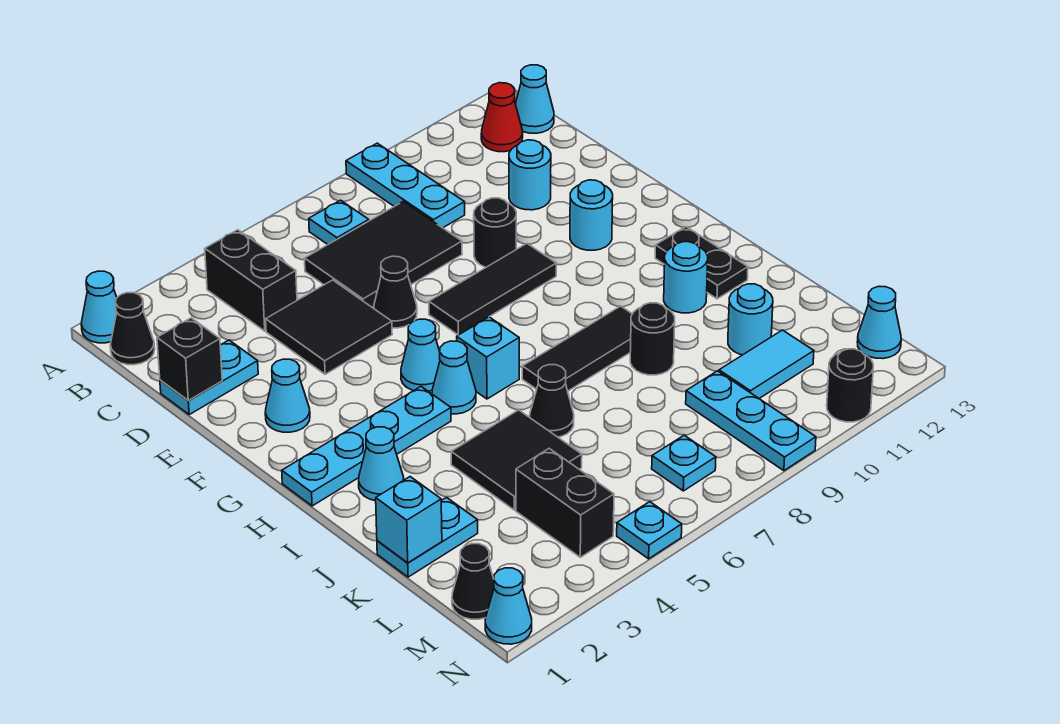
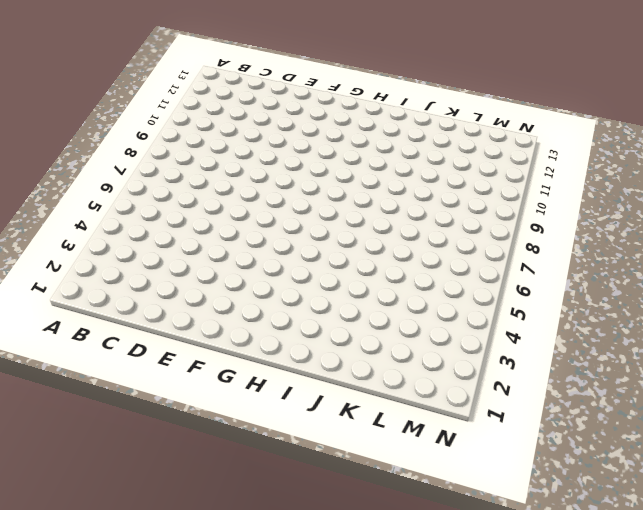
none -> cyan cone A1 level 1
none -> cyan plate A9:C9 level 1
none -> black cone B1 level 1
none -> black brick B4:C4 level 1

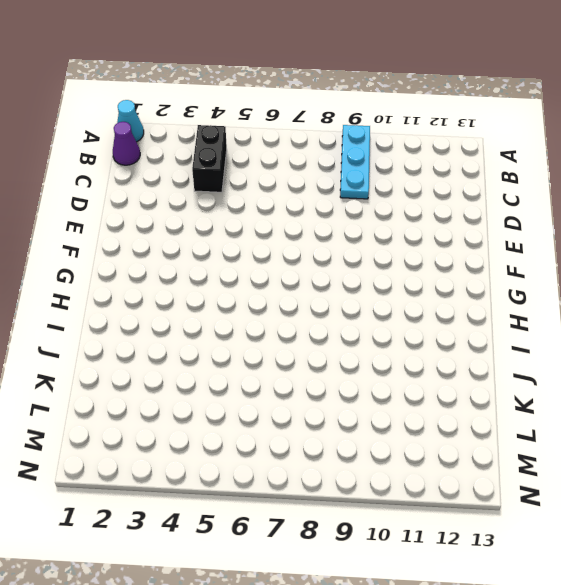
purple cone B1 level 1 -> black cone B1 level 1
none -> cyan plate B7 level 1
none -> red cone B12 level 1
none -> cyan cone B13 level 1
none -> black tile C6:D8 level 1

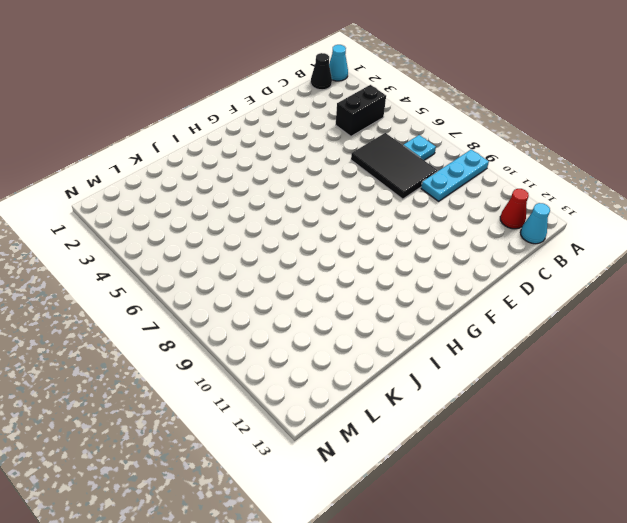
none -> cyan plate D1:D2 level 1
none -> black tile D4:E5 level 1
none -> cyan round brick D11 level 1
none -> black cone E6 level 1

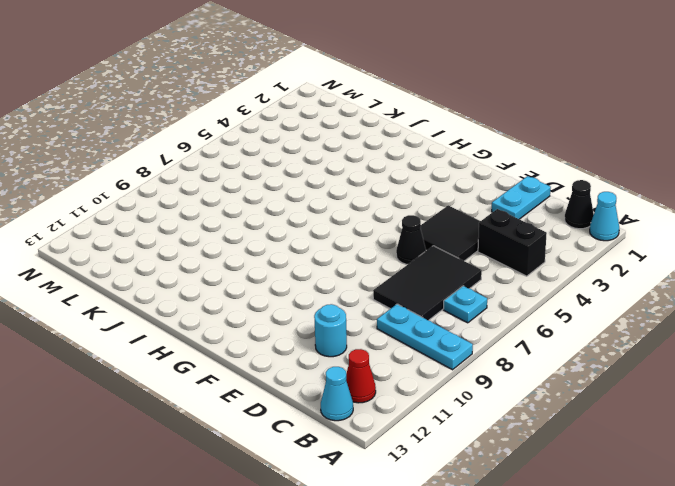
none -> black round brick E9 level 1
none -> cyan cone F2 level 1
none -> black tile F7:F9 level 1
none -> cyan round brick F11 level 1

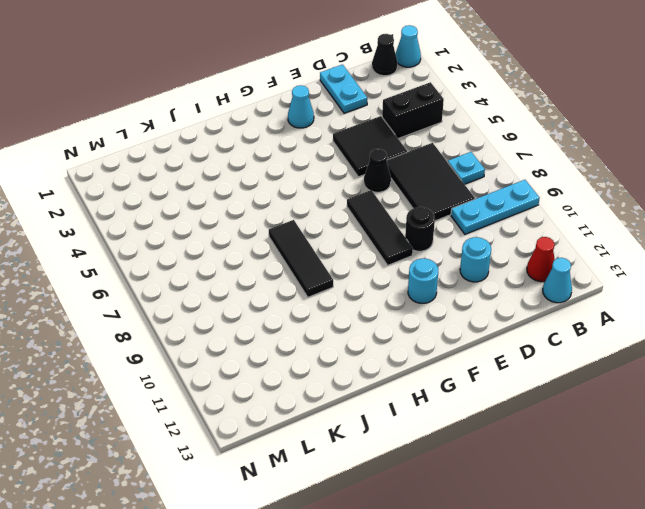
none -> cyan cone G5 level 1
none -> cyan plate H1:H4 level 1
none -> cyan cone H5 level 1
none -> cyan brick H6 level 1

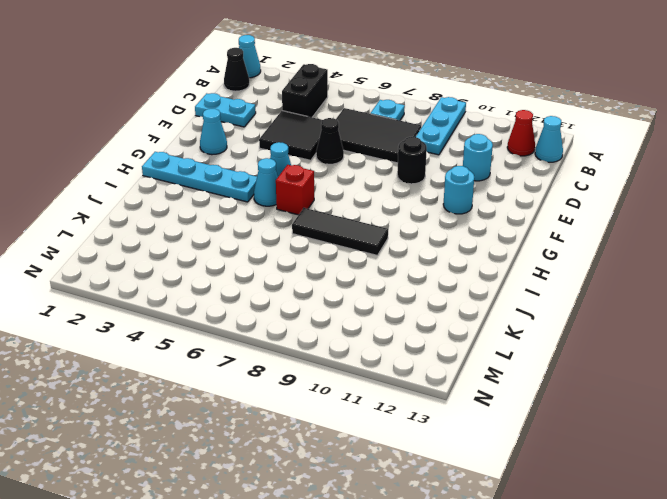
red brick H6 level 1 -> cyan brick H6 level 1
none -> black tile F7:F9 level 1
none -> black plate H12:I12 level 1
none -> cyan cone I2 level 1
none -> cyan round brick I11 level 1

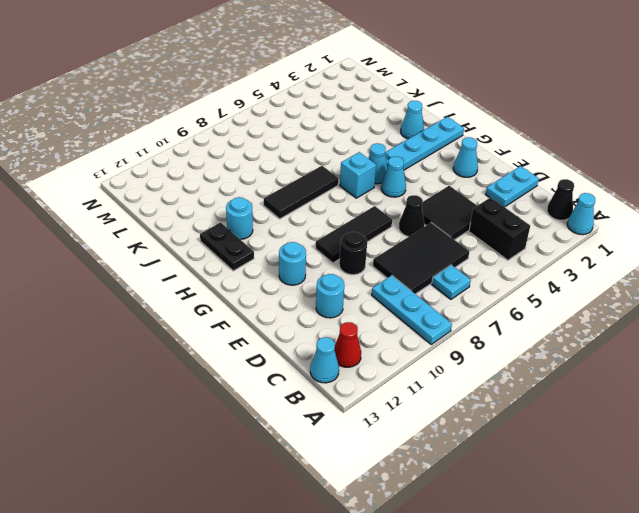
none -> black tile J4:K5 level 1
none -> black cone J6 level 1
none -> black round brick J9 level 1
none -> cyan plate K1:K2 level 1

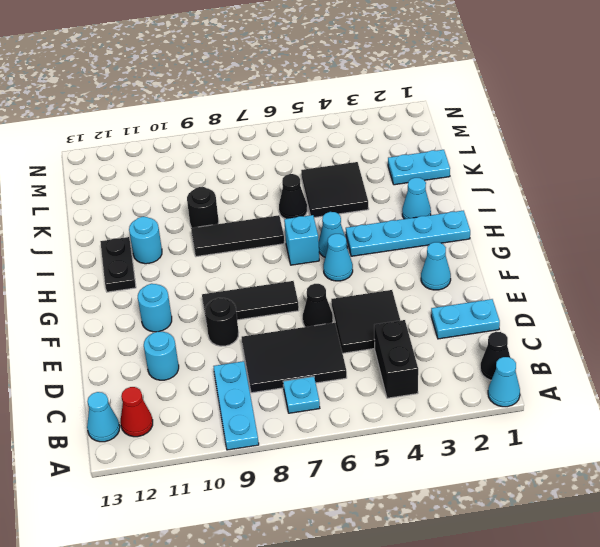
none -> cyan round brick K11 level 1
none -> black brick L4:M4 level 1
none -> cyan plate L9:N9 level 1
none -> cyan tile L10:L11 level 1

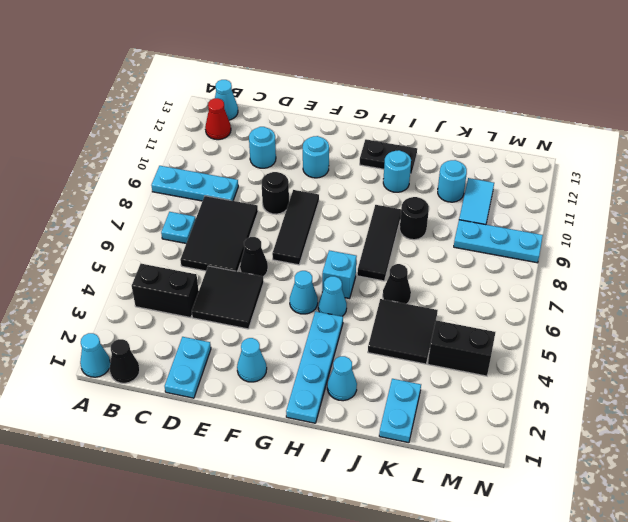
none -> black cone M1 level 1
none -> cyan plate M7 level 1
none -> cyan cone M13 level 1
none -> cyan cone N1 level 1

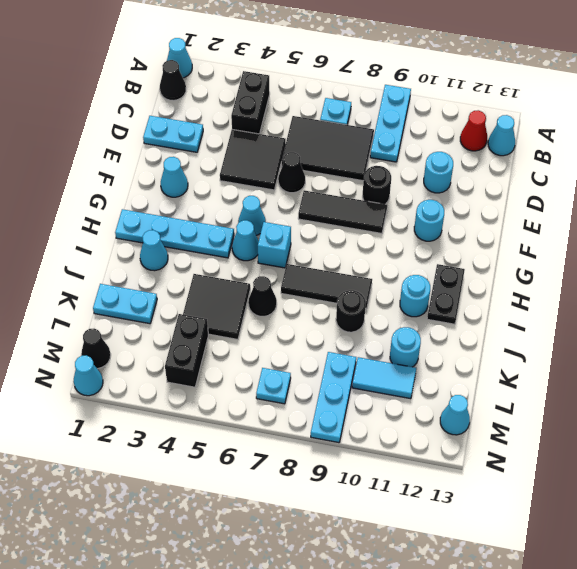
none -> cyan plate N5 level 1
none -> black round brick N11 level 1
none -> black brick D1 level 2
none -> cyan brick K1 level 2

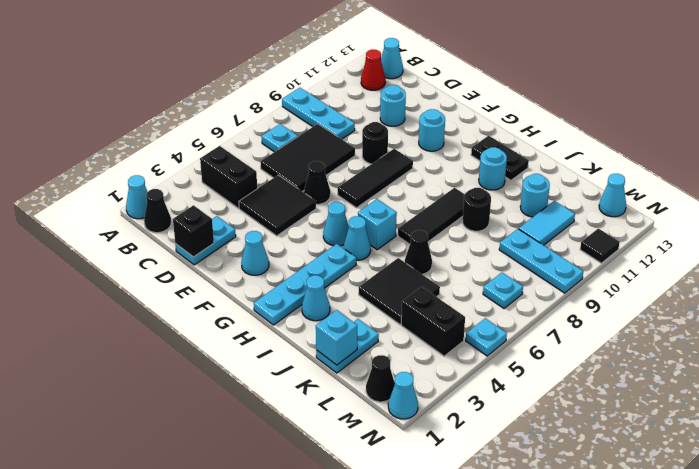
black tile N11 level 1 -> black round brick N11 level 1

